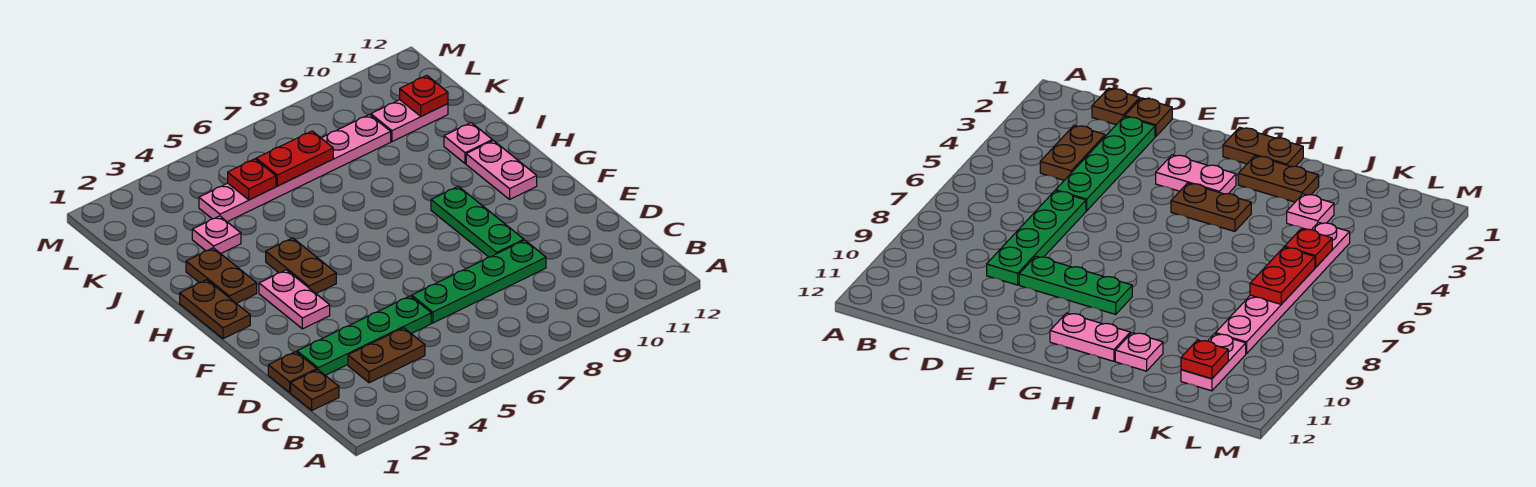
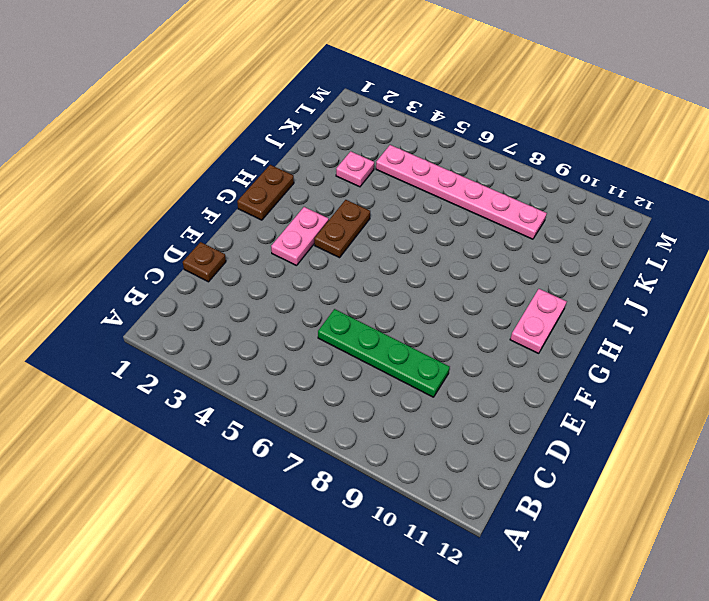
none -> brown plate C1 level 1
none -> brown plate C3:C4 level 1
none -> green plate D2:D5 level 1

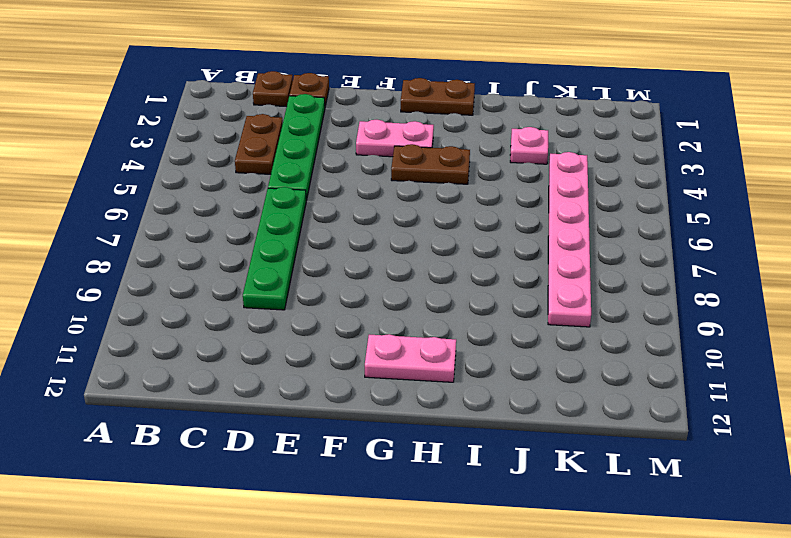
none -> green plate E9:G9 level 1
none -> brown plate H2:I2 level 1
none -> pink plate I11 level 1

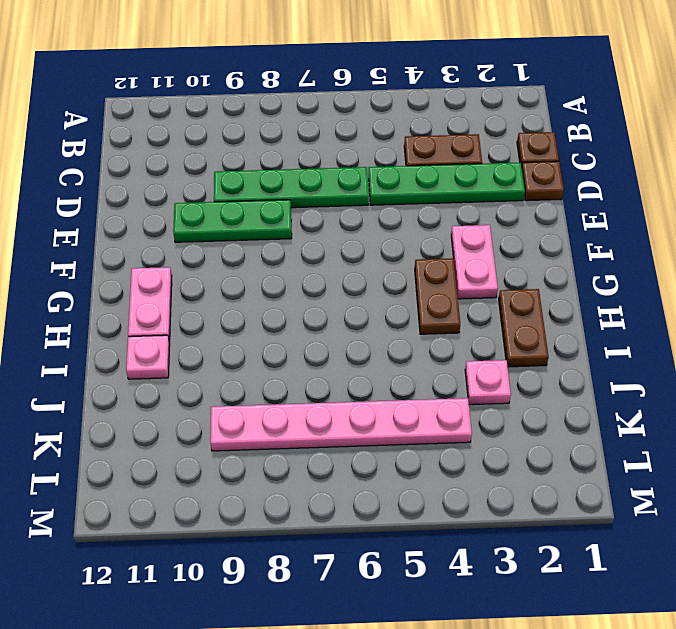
green plate E8:E10 level 1 -> green plate E9:G9 level 1
none -> brown plate G1:H1 level 1
none -> pink plate K10:K11 level 1
none -> red plate K5 level 2

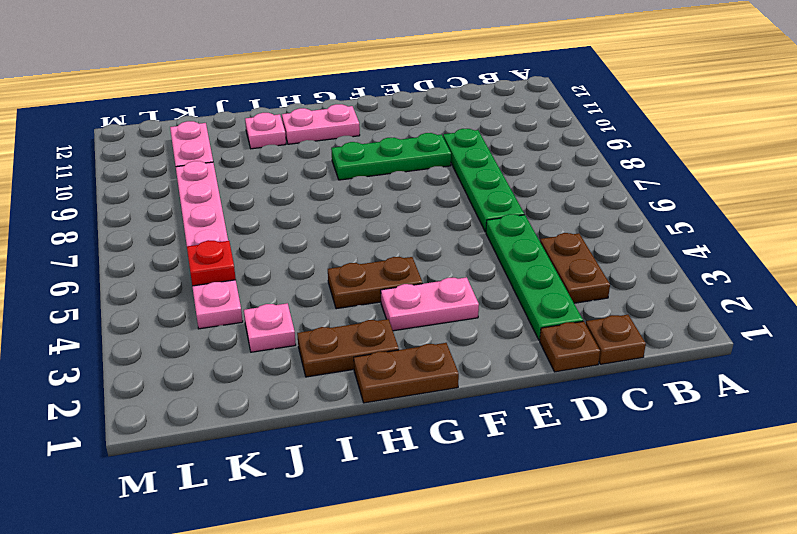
none -> red plate K6:K7 level 2
none -> red plate K11 level 2

